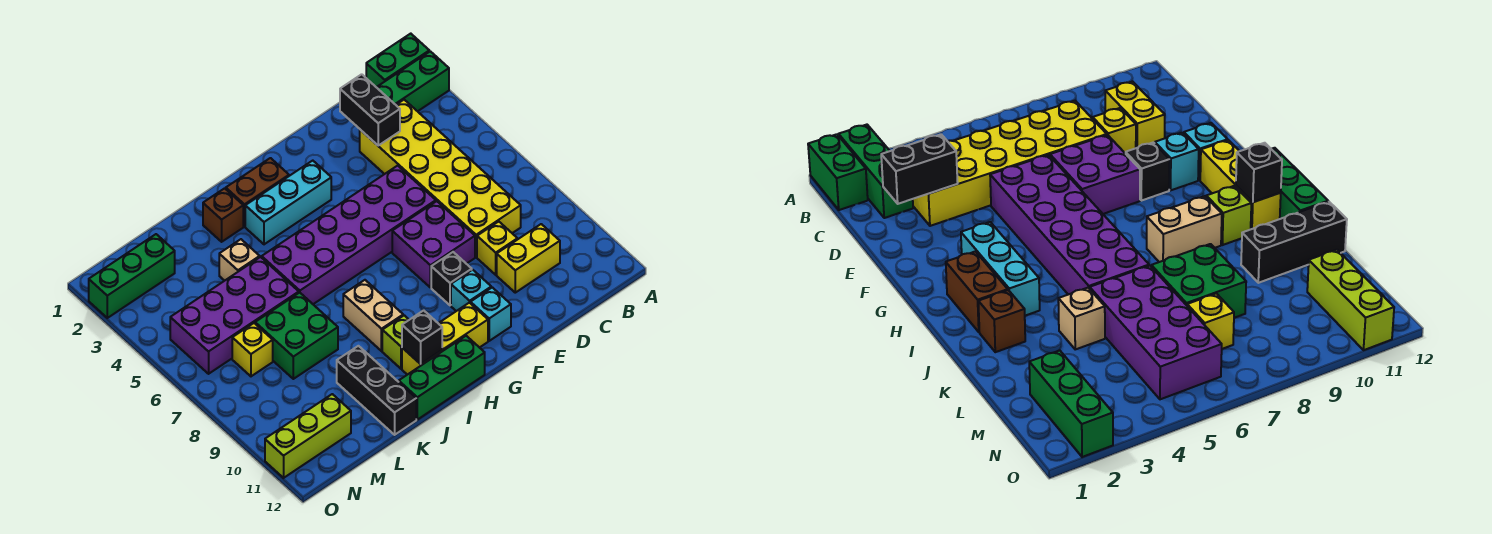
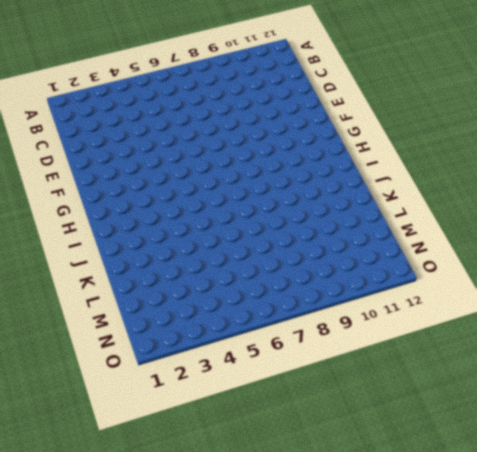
none -> green brick A1:B1 level 1
none -> green brick A2:C2 level 1
none -> yellow brick C3:D8 level 1

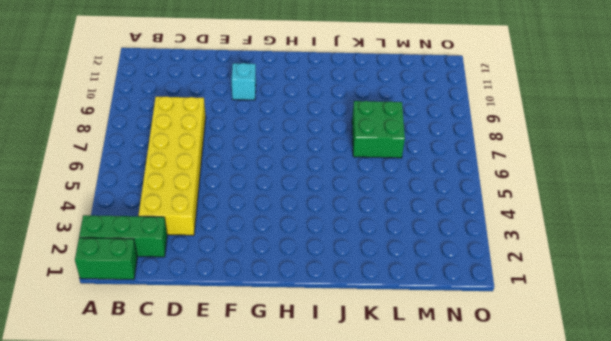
none -> yellow brick C10:D10 level 1
none -> yellow brick D9 level 1
none -> purple brick E5:J6 level 1

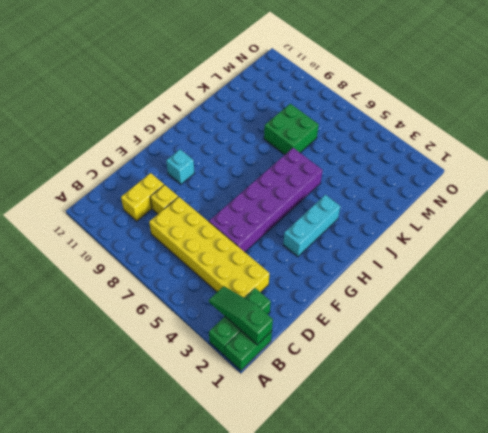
green slope B1:B3 level 2 top 1 -> none
none -> purple brick E7:F8 level 1
none -> black brick F9 level 1
none -> cyan brick F11 level 1

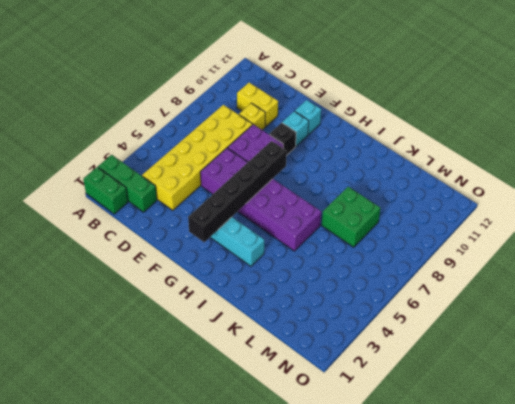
black brick G2:G7 level 2 -> none
none -> yellow brick G11:I11 level 1
none -> brown brick H2:I2 level 1
none -> green brick H12:J12 level 1

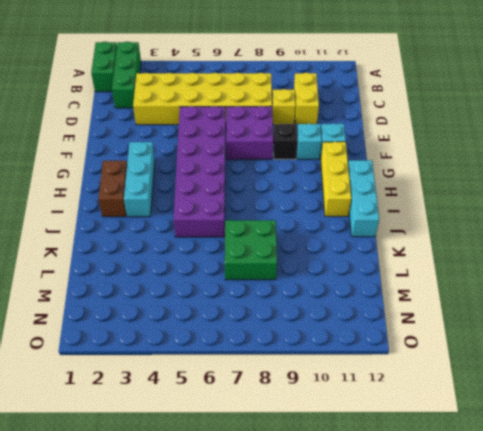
cyan brick H12:J12 level 1 -> green brick H12:J12 level 1
none -> tan brick I8:I9 level 1
none -> lime brick I10 level 1
none -> brown brick J2 level 1

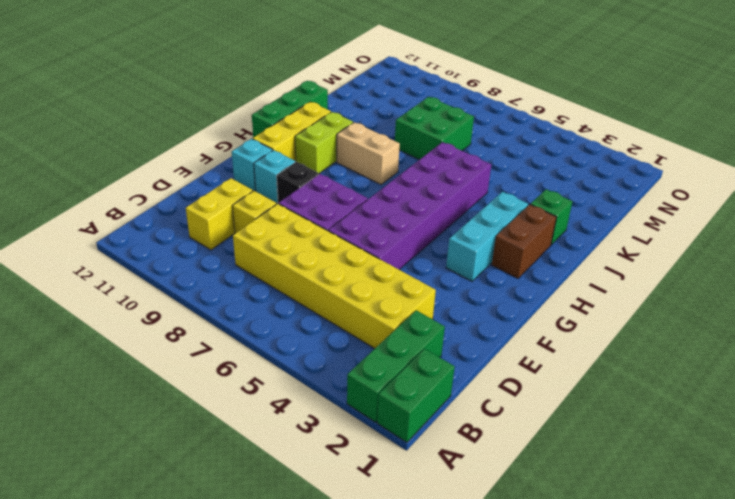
lime brick H10:I10 level 1 -> lime brick I10 level 1
green brick J2 level 1 -> brown brick J2 level 1
none -> tan brick K4 level 1
none -> purple brick K5:N6 level 1
none -> black brick K10:K12 level 1

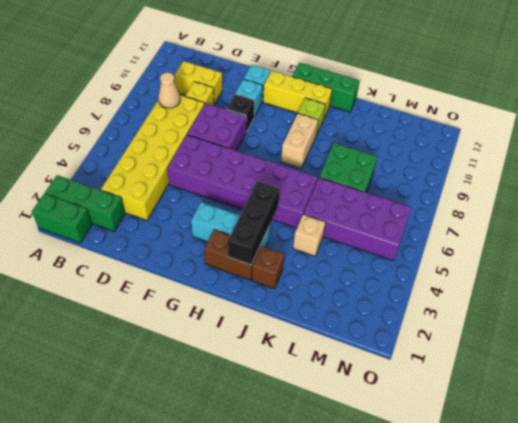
tan cone C8 level 2 -> none
black brick I2:I4 level 2 -> black brick K10:K12 level 1
none -> green brick M2:O2 level 1
none -> yellow brick M7 level 1
none -> lime brick M11:O11 level 1

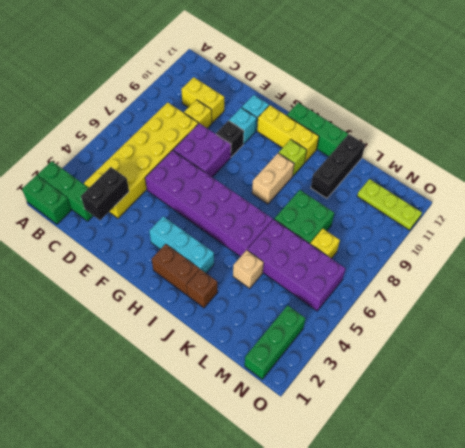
lime plate M11:O11 level 1 -> lime brick M11:O11 level 1
green brick N1:N3 level 1 -> green brick M2:O2 level 1
none -> black brick I11 level 2

